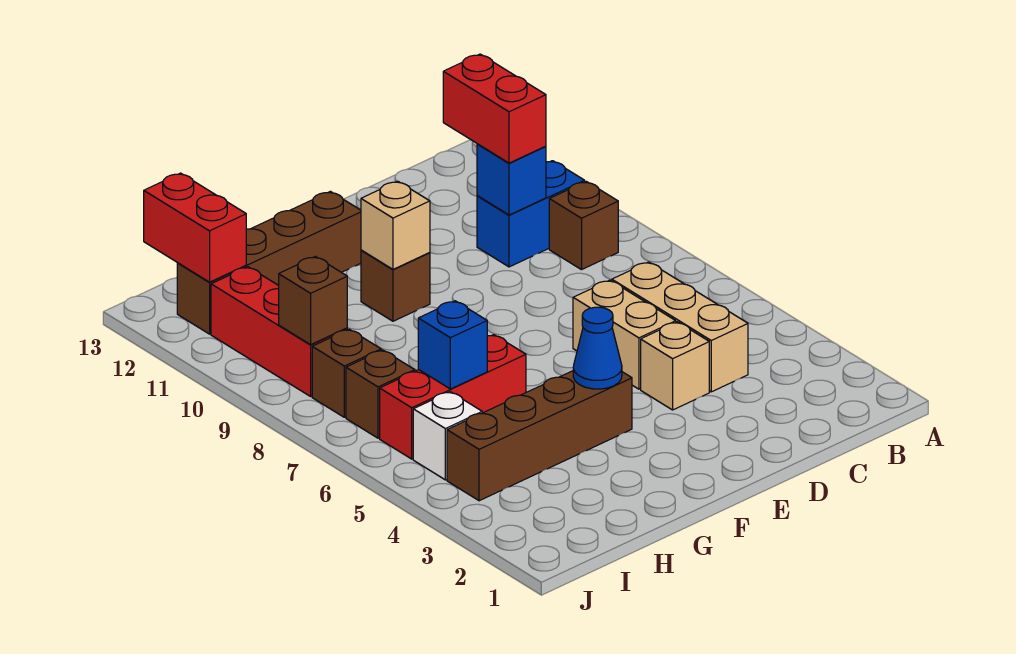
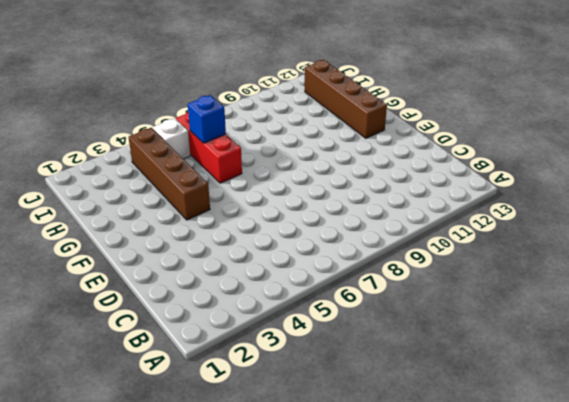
none -> brown brick B9 level 1
none -> blue brick B10:C10 level 1
none -> tan brick C4:C6 level 1

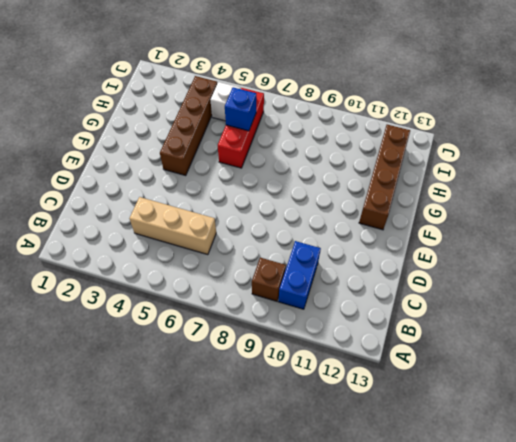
none -> tan brick D4 level 1
none -> tan brick D5:D6 level 1
none -> brown brick F10 level 1

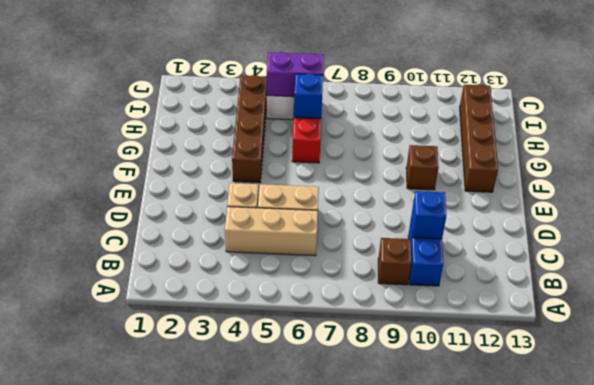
purple brick I5:I6 level 2 -> none
none -> brown brick I7 level 1
none -> brown brick I8 level 1
none -> red brick I9:I11 level 1

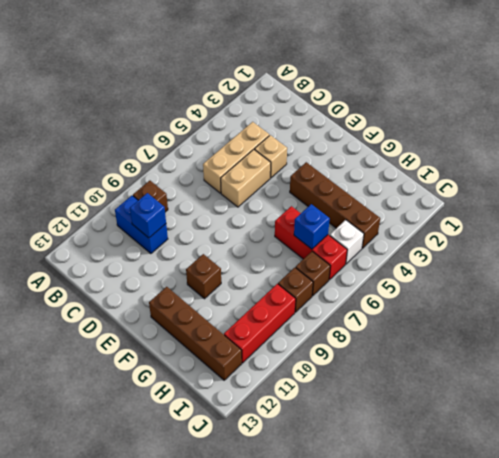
none -> blue cone F4 level 2
none -> tan brick F10 level 2
none -> brown brick I9 level 2

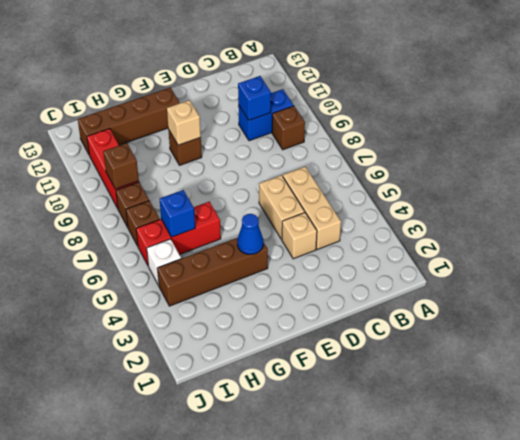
none -> red brick I12:I13 level 2
none -> red brick C10:C11 level 3

